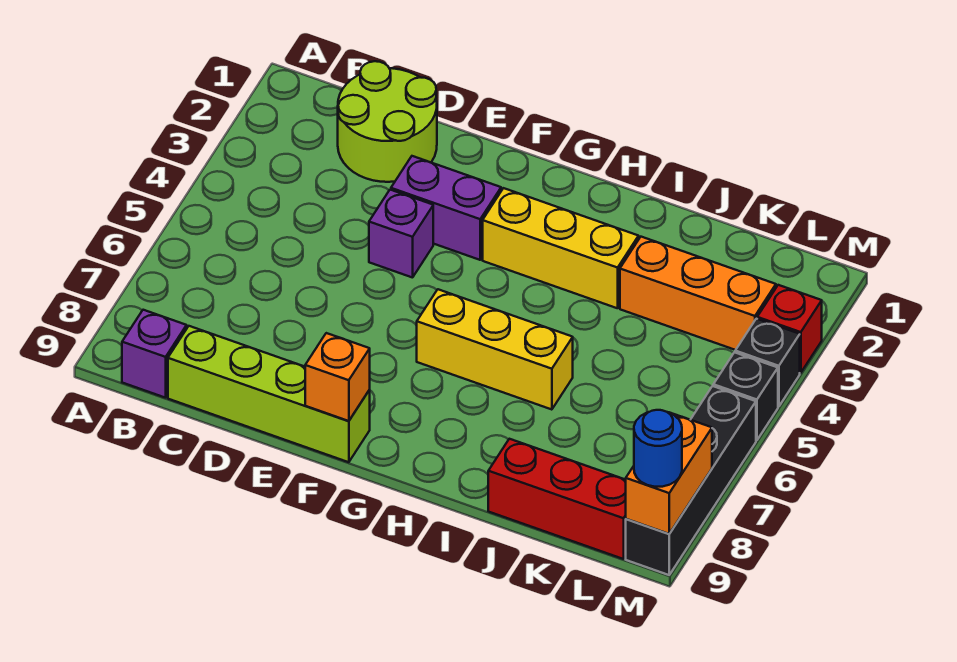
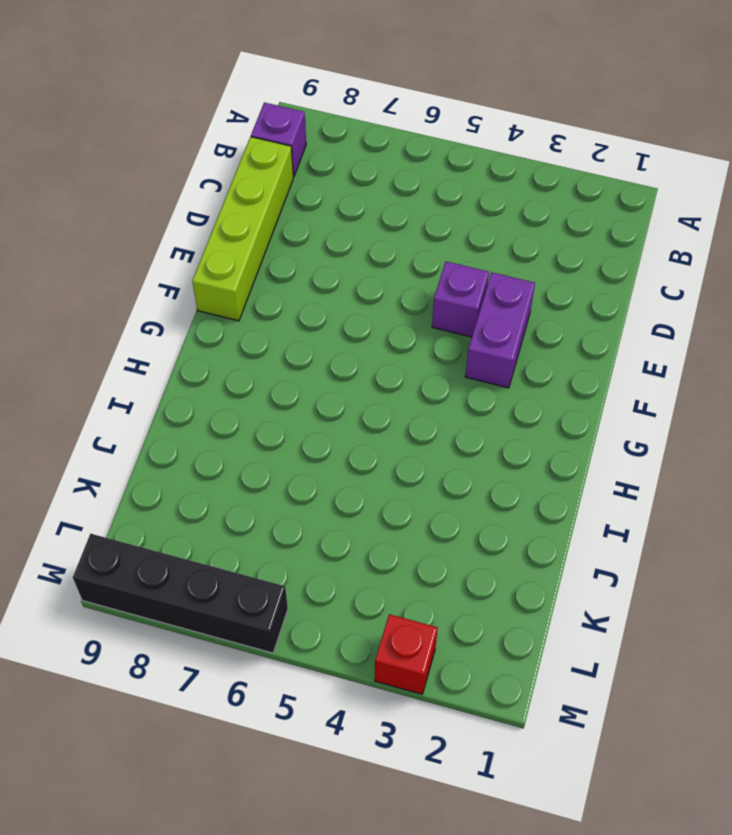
none -> lime round brick C1:D2 level 1
none -> yellow brick G3:I3 level 1
none -> yellow brick G6:I6 level 1

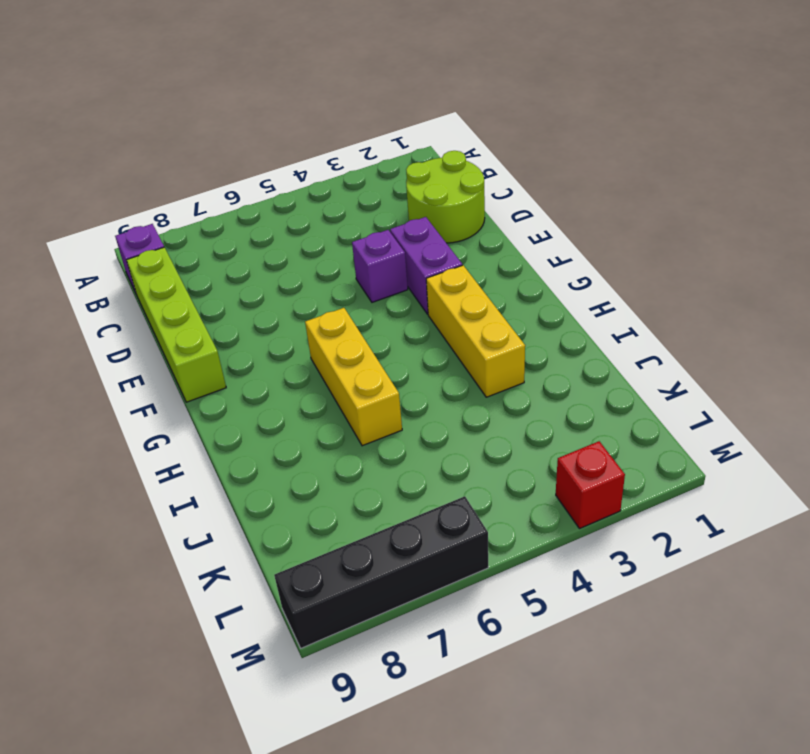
none -> orange brick J3:L3 level 1
none -> red brick J9:L9 level 1
none -> black brick M4 level 1

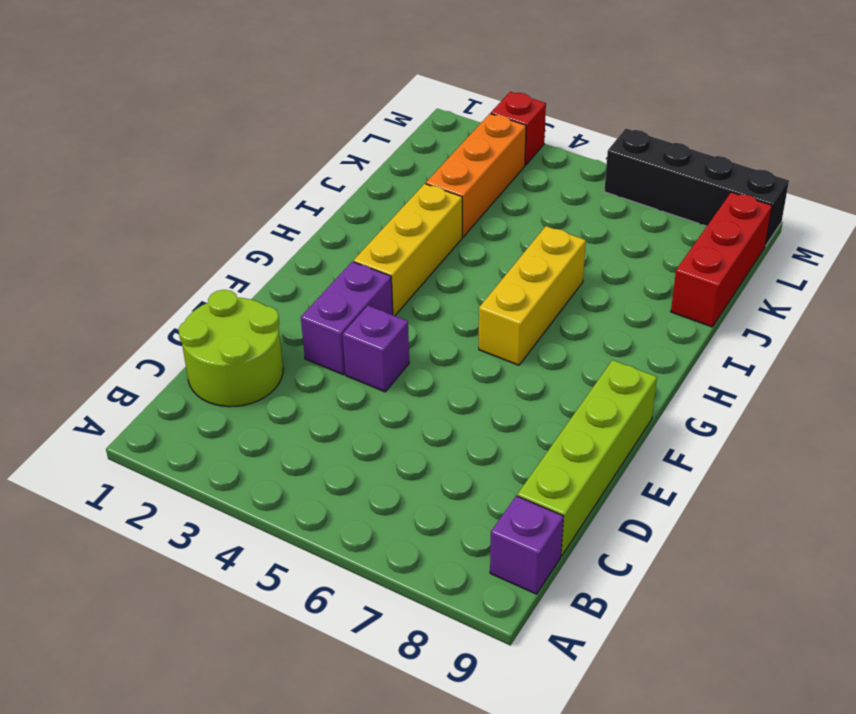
none -> black brick M4 level 1
none -> black brick M5 level 1
none -> orange brick F9 level 2

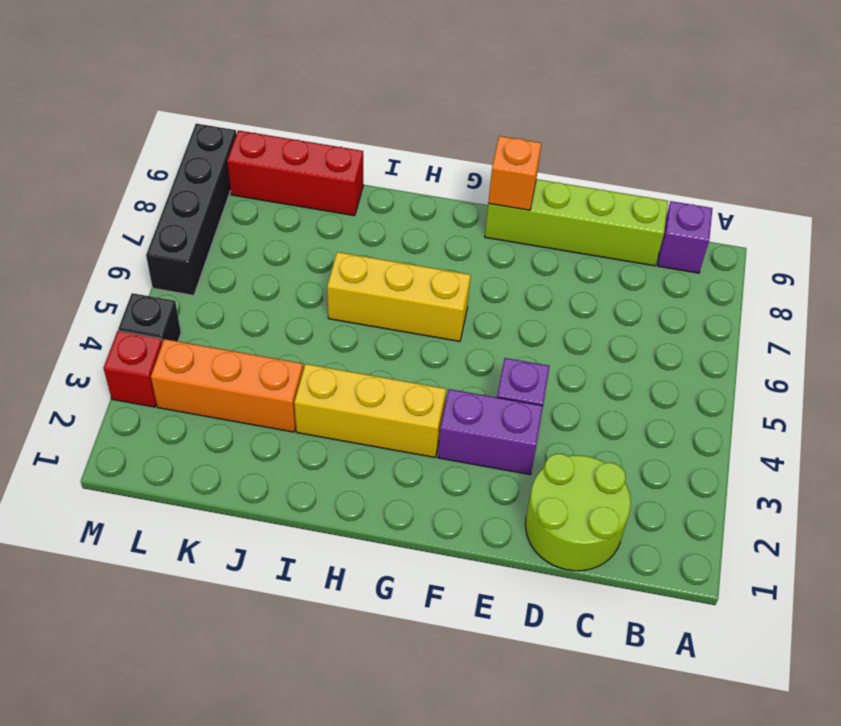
none -> black brick M5 level 1
none -> orange brick M8:M9 level 2
none -> blue round brick M9 level 3

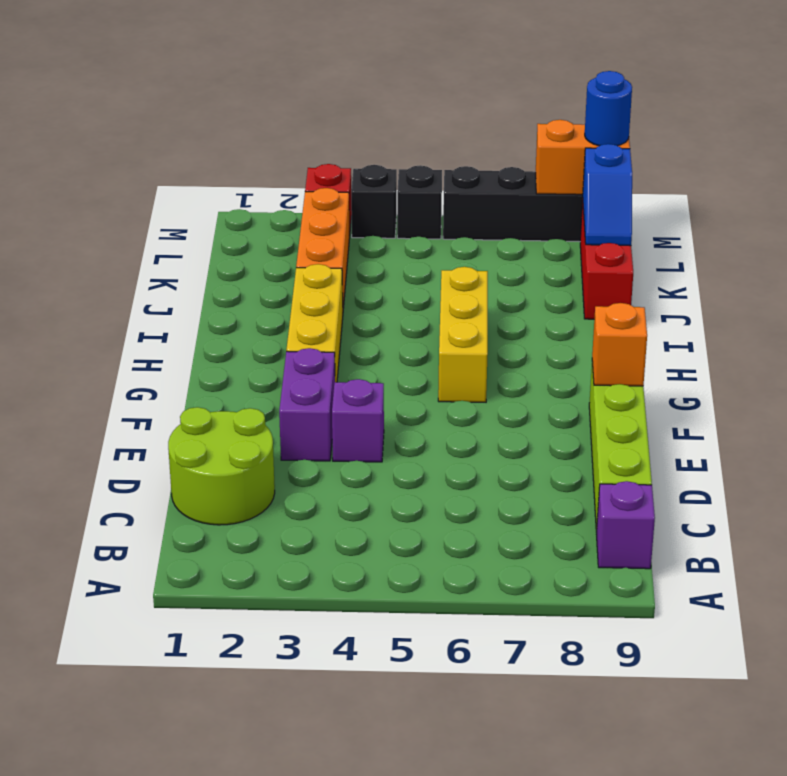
blue slope K9:L9 level 2 top L -> none

